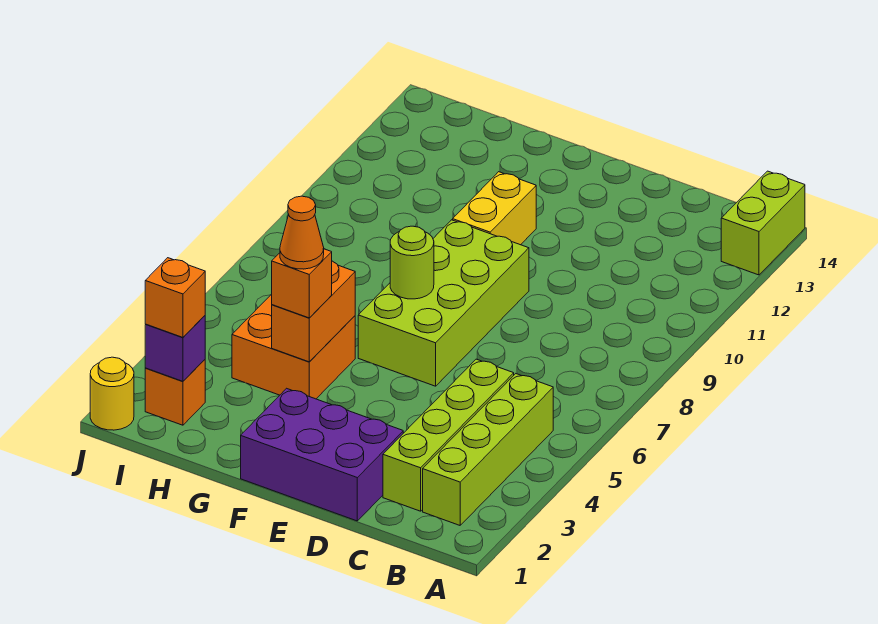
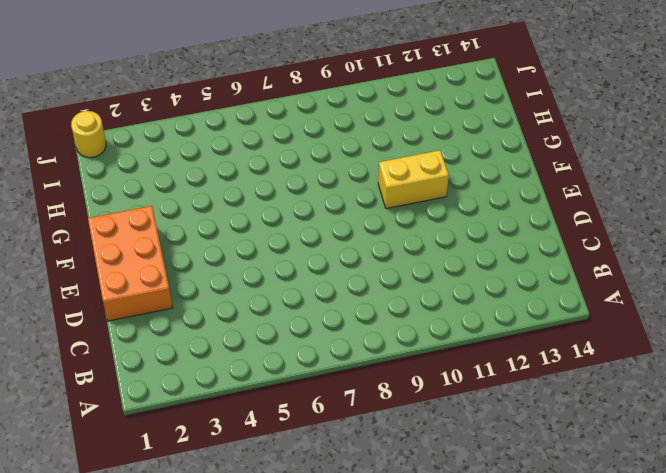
orange brick D1:F2 level 1 -> purple brick D1:F2 level 1
none -> lime brick A13:A14 level 1
none -> lime brick B2:B5 level 1
none -> lime brick C2:C5 level 1

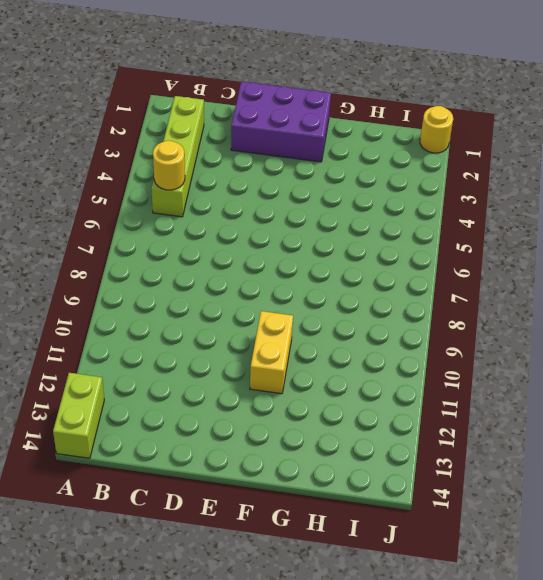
yellow round brick B5 level 2 -> none
none -> lime brick C2:C5 level 1
none -> lime brick E6:F9 level 1
none -> orange brick G4:H5 level 1

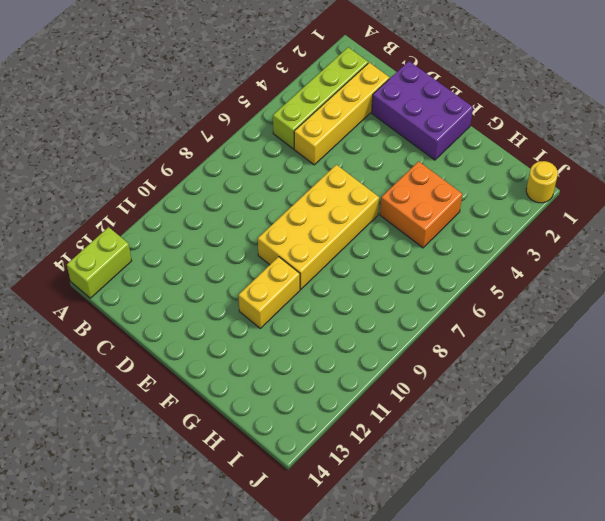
yellow brick C2:C5 level 1 -> lime brick C2:C5 level 1
yellow brick E6:F9 level 1 -> lime brick E6:F9 level 1
none -> orange brick I2 level 1
none -> lime round brick F7 level 2
none -> orange brick G4:G5 level 2

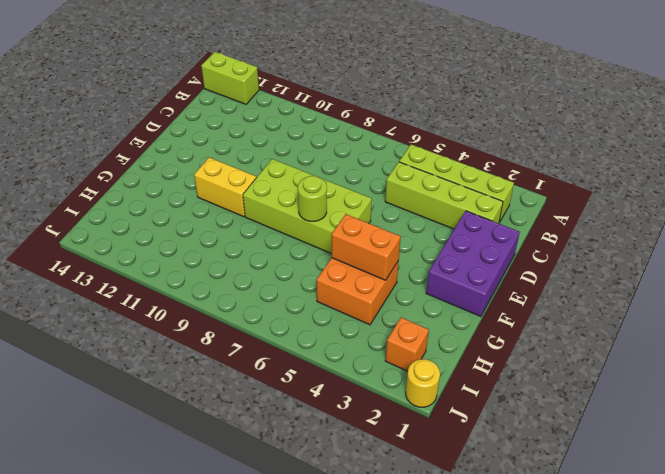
none -> purple brick I2 level 2
none -> orange brick G4 level 3
none -> orange brick I2 level 3

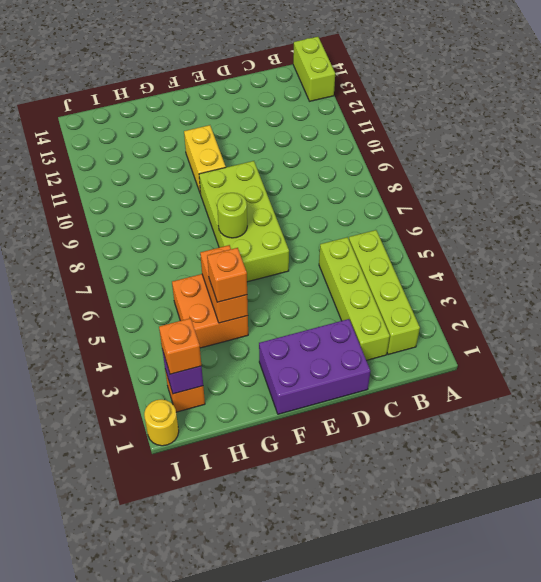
none -> orange cone G4 level 4

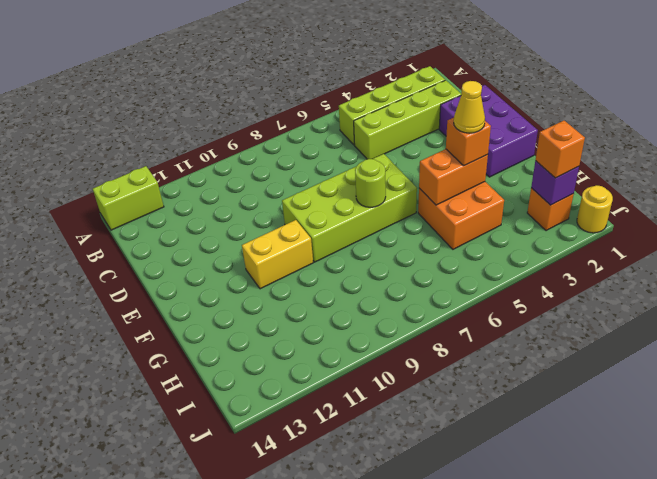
yellow cone G4 level 4 -> orange cone G4 level 4

